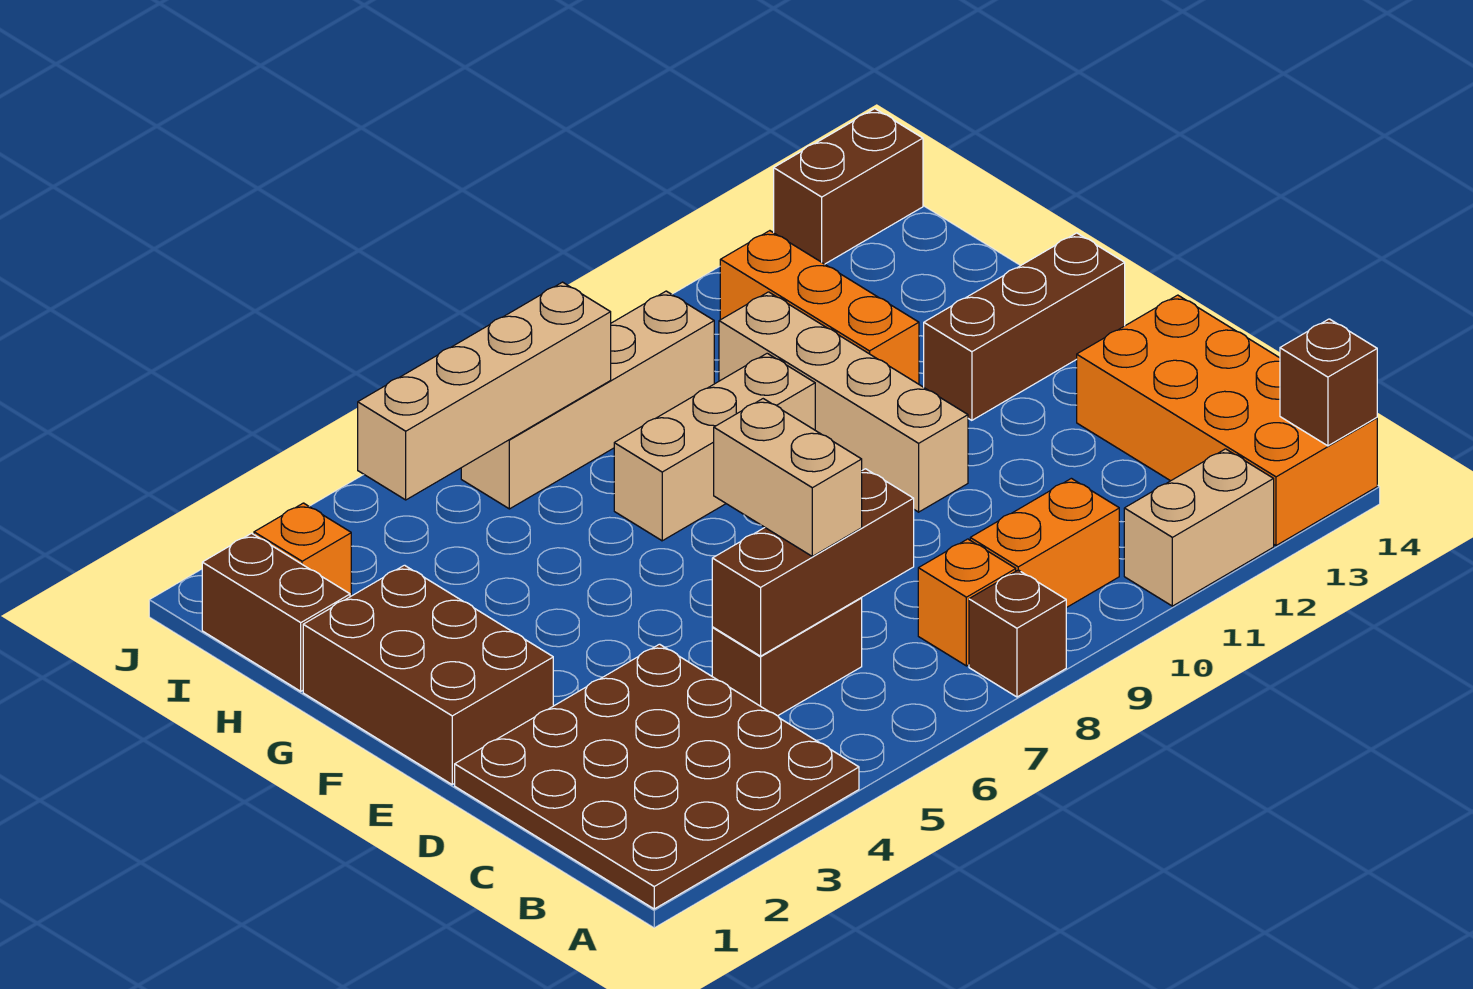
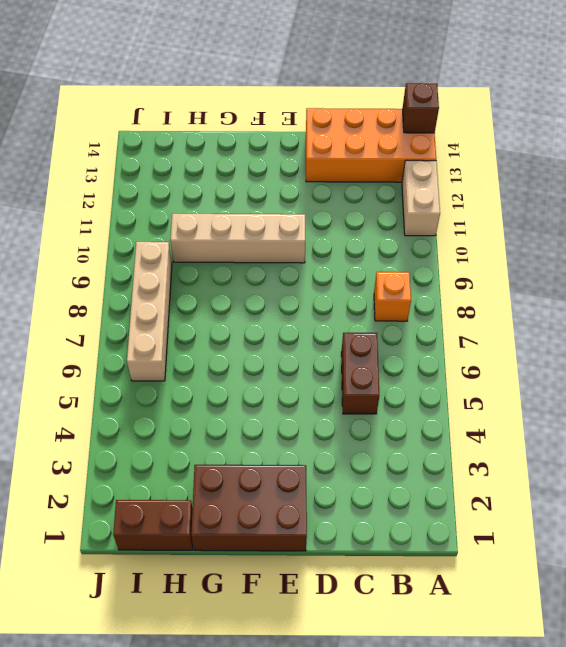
none -> brown plate A1:D4 level 1
none -> brown brick A8 level 1
none -> orange brick B9:B10 level 1

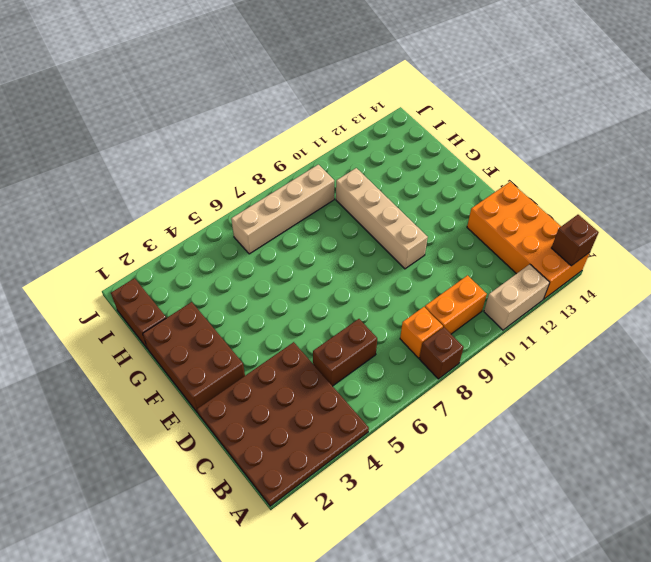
none -> brown brick F12:F14 level 1
none -> tan brick G7:G9 level 1
none -> orange brick G11:I11 level 1

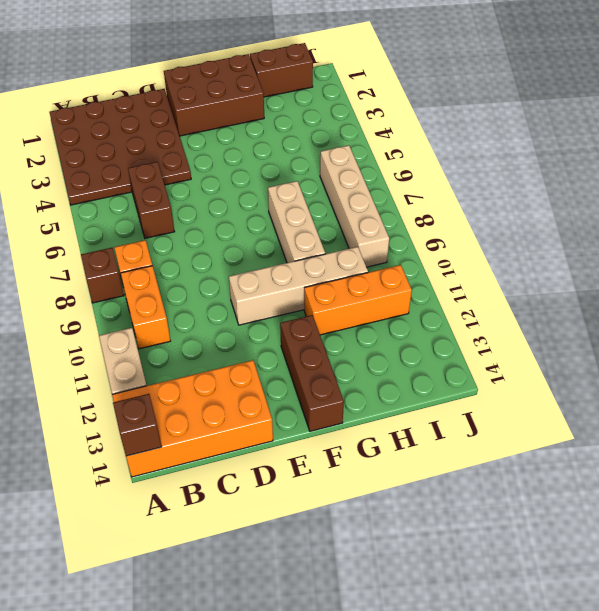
none -> orange brick I2 level 1
none -> brown brick J13:J14 level 1
none -> brown brick C5:C7 level 2

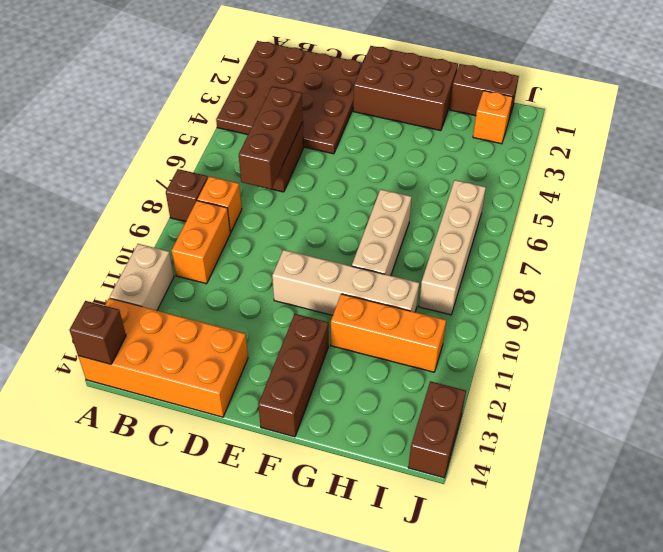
none -> tan brick I4:I7 level 2
none -> tan brick C6:D6 level 3

